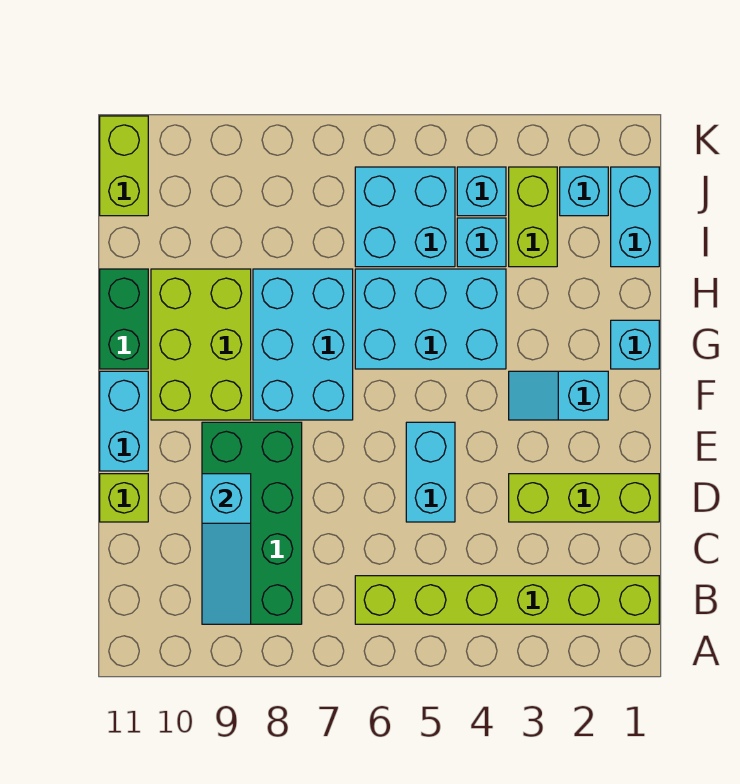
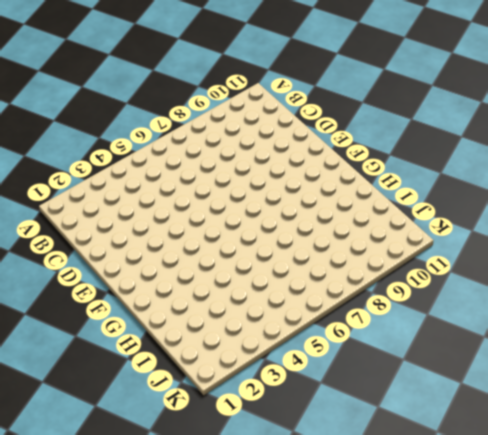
none -> lime brick B1:B6 level 1
none -> green brick B8:E9 level 1
none -> lime brick D1:D3 level 1

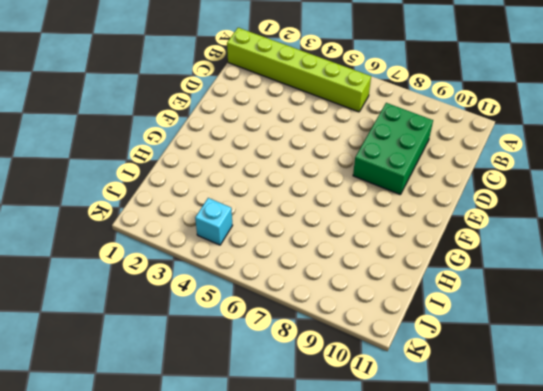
green brick C8:E9 level 1 -> green brick B8:E9 level 1
none -> lime brick D1:D3 level 1
none -> cyan brick D5:E5 level 1
none -> lime brick D11 level 1

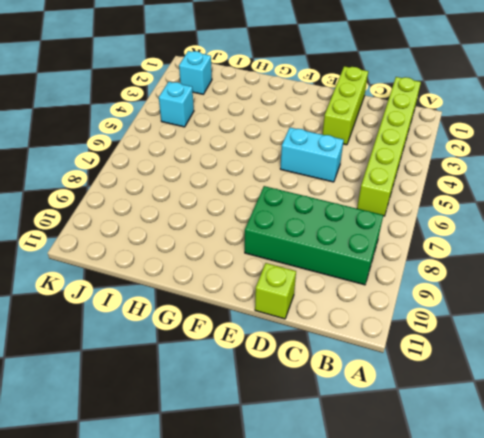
none -> cyan brick E11:F11 level 1
none -> cyan slope F2:F3 level 1 top 2
none -> cyan brick F7:H8 level 1

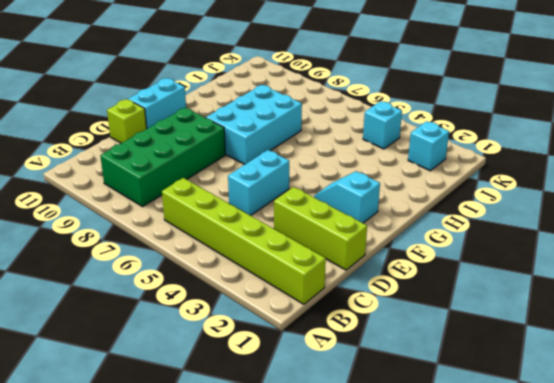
none -> lime brick F9:H10 level 1
none -> cyan brick G1 level 1
none -> cyan brick G4:H6 level 1

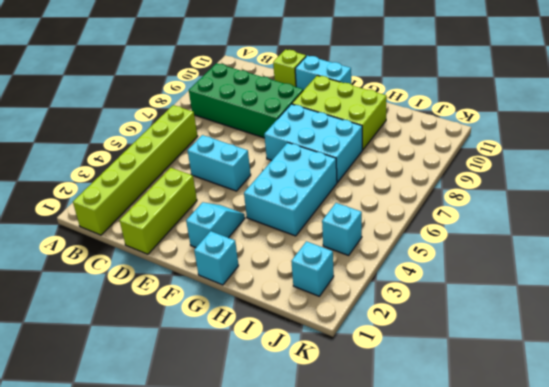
none -> green brick G11:H11 level 1
none -> cyan brick I1:J1 level 1
none -> lime brick I3:J3 level 1

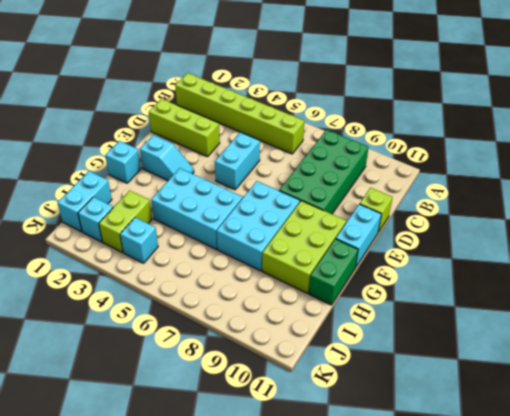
none -> cyan brick I4 level 1
none -> cyan brick I5:J6 level 1
none -> lime brick J11:K11 level 1

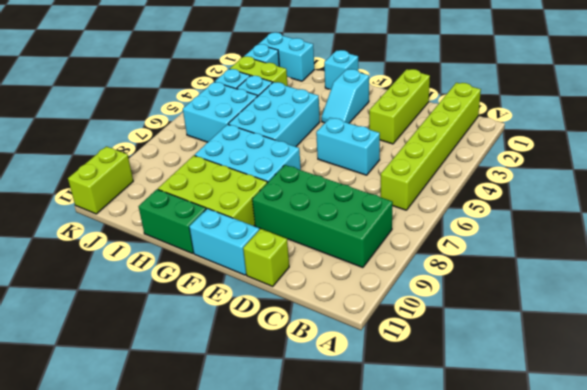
lime brick K10:K11 level 1 -> lime brick J11:K11 level 1
none -> cyan slope B9:D9 level 2 top D

